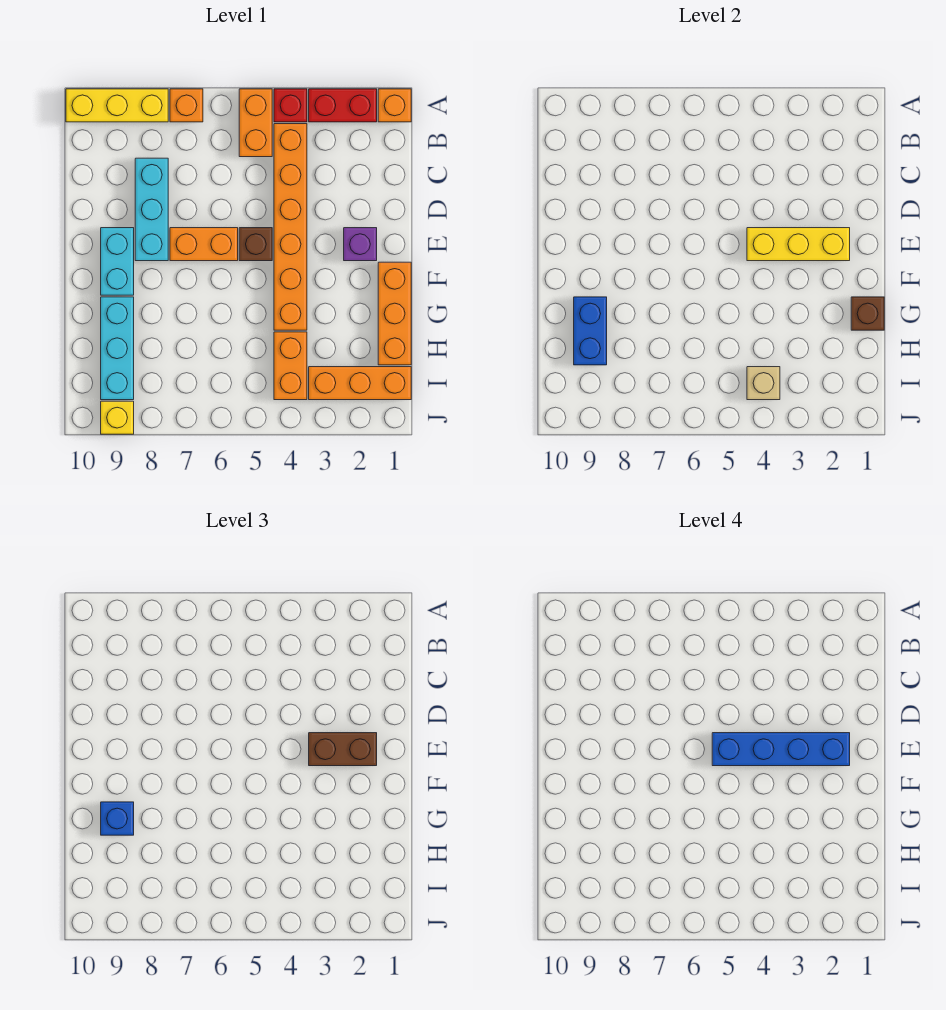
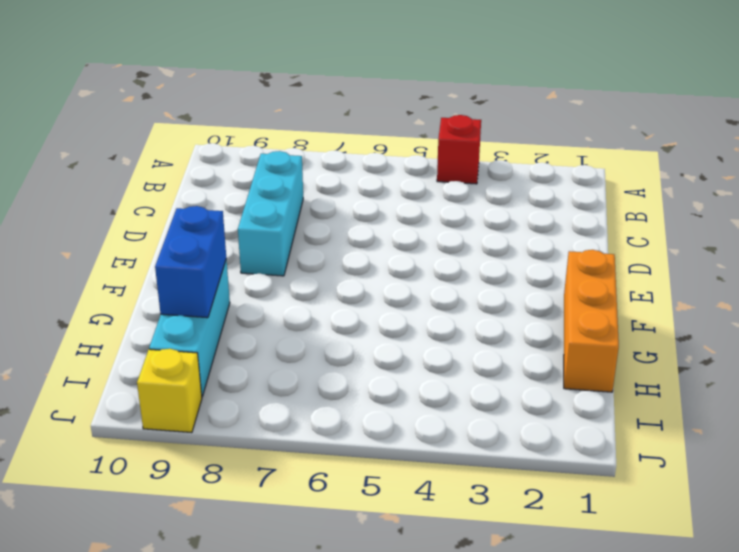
none -> orange brick A1 level 1
none -> red brick A2:A3 level 1
none -> orange brick A5:B5 level 1

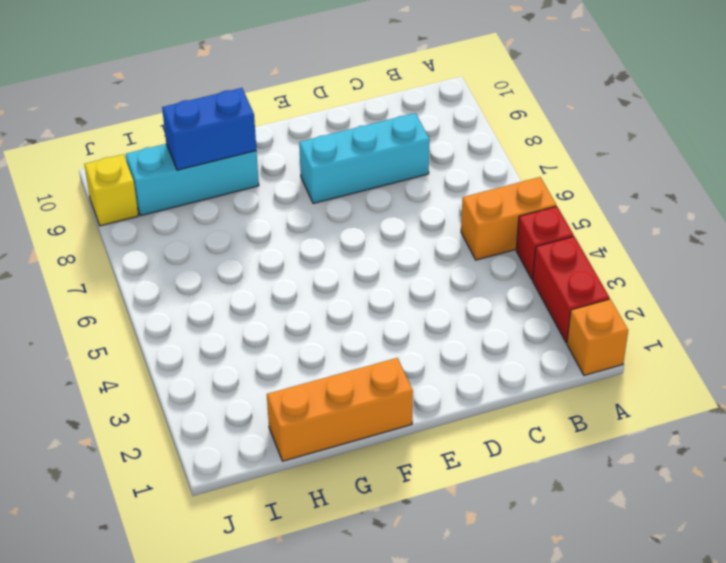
none -> orange brick A7 level 1
none -> yellow brick A8:A10 level 1
none -> orange brick B4:G4 level 1

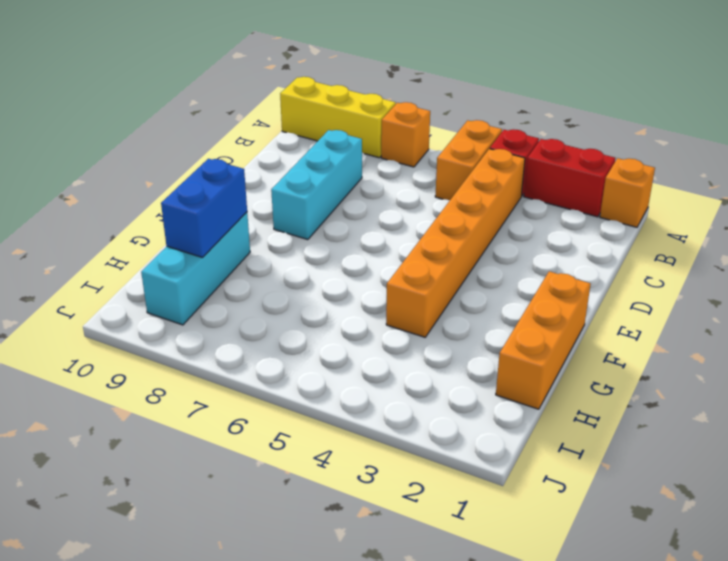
none -> purple brick E2 level 1
none -> brown brick E5 level 1
none -> orange brick E6:E7 level 1

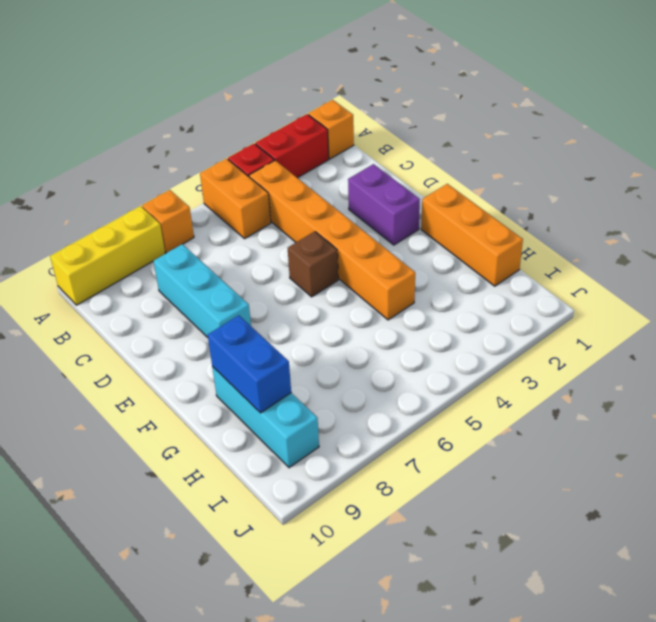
purple brick D2:E2 level 1 -> purple brick E2 level 1
none -> orange brick E6:E7 level 1
none -> cyan brick E9:F9 level 1
none -> orange brick H4:I4 level 1

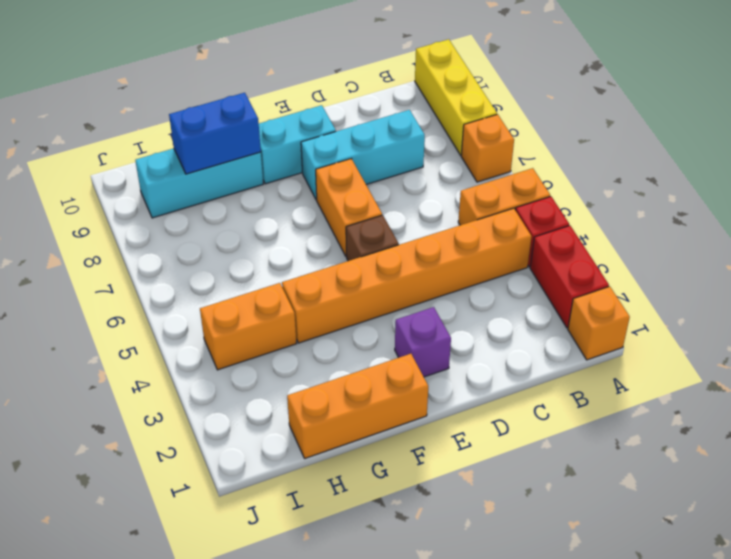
none -> orange brick I1:I3 level 1
none -> yellow brick J9 level 1
none -> yellow brick E2:E4 level 2

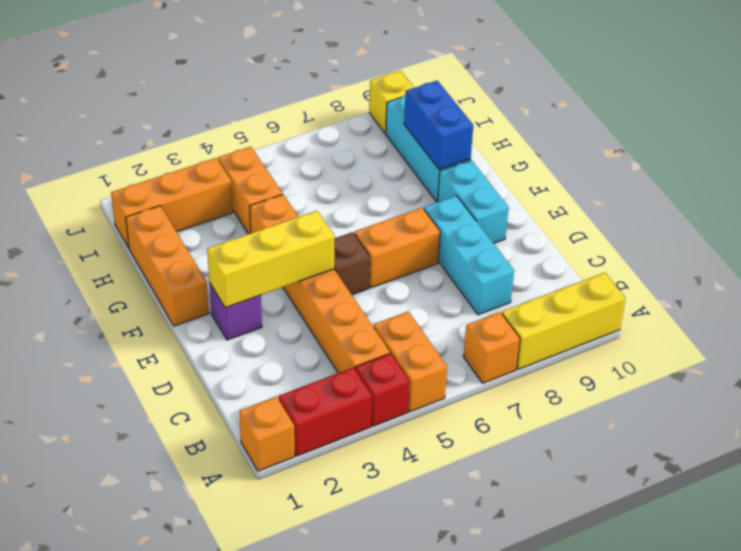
none -> brown brick G1 level 2
none -> tan brick I4 level 2
none -> brown brick E2:E3 level 3

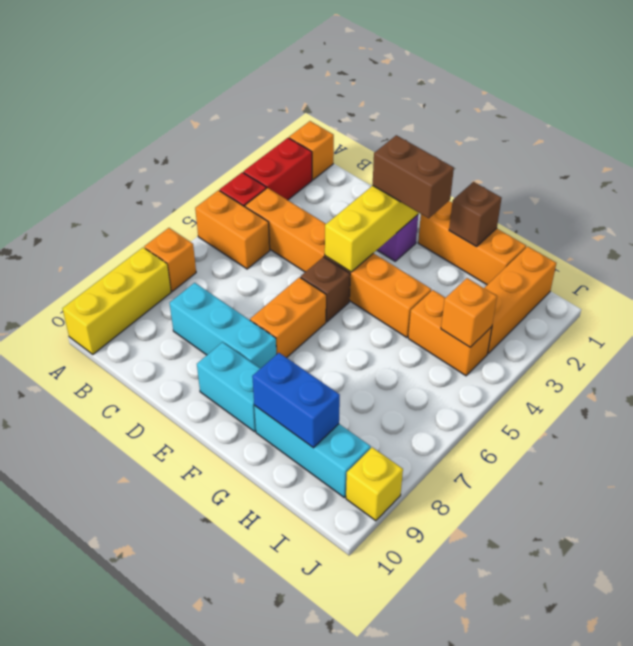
brown brick E2:F2 level 3 -> brown brick E2:E3 level 3
orange brick I4 level 2 -> tan brick I4 level 2
none -> blue brick G9 level 3
none -> blue brick E2:E5 level 4

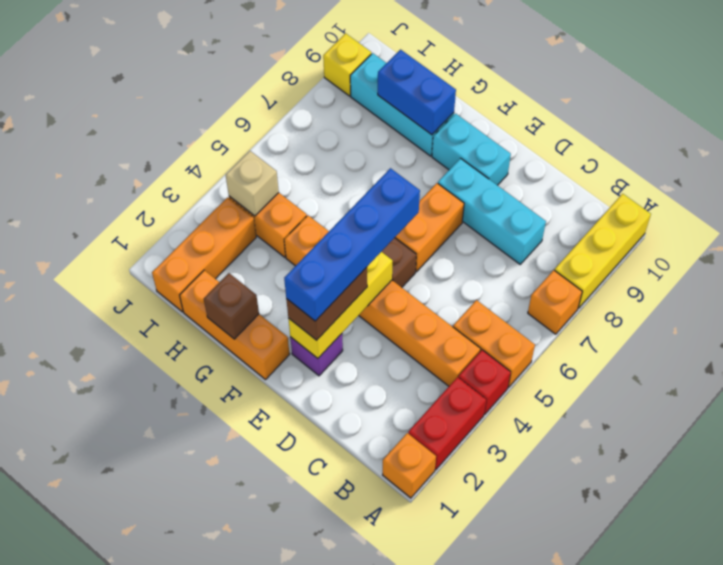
none -> blue brick G9 level 3

